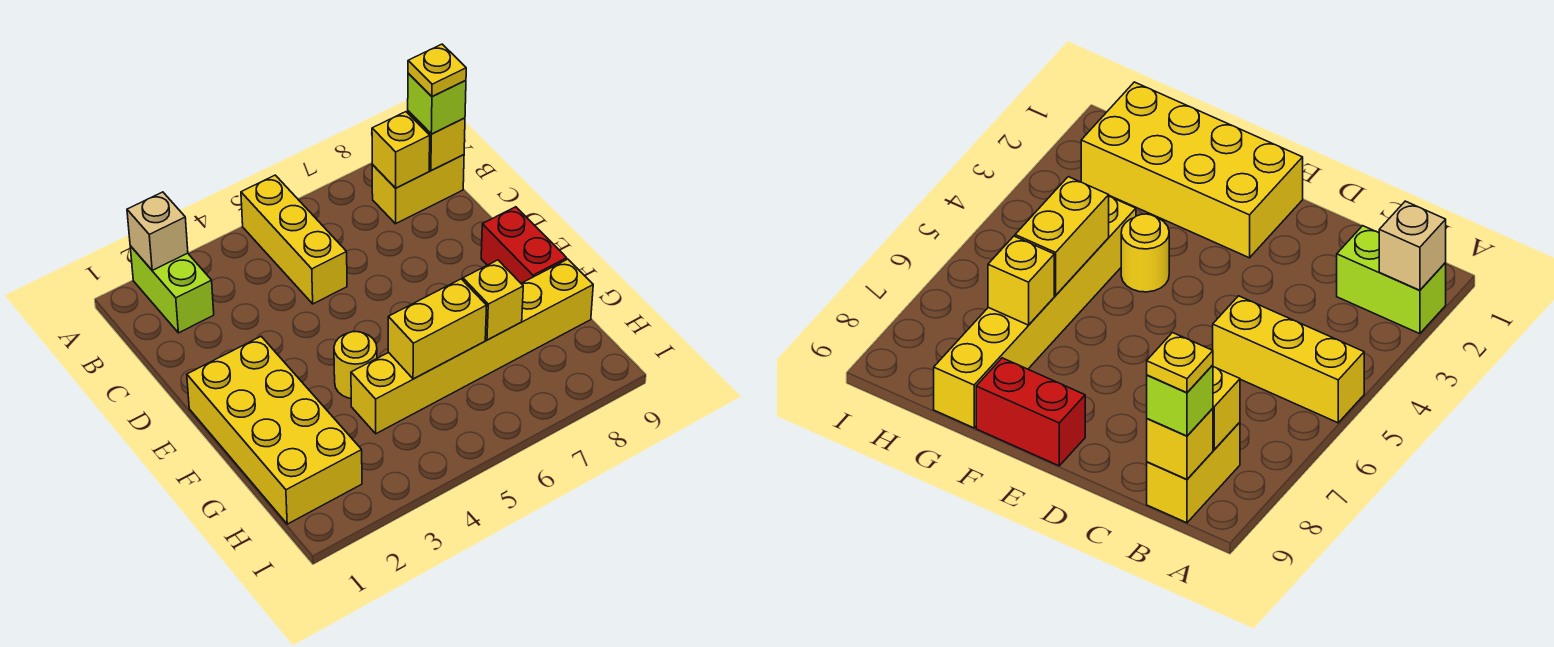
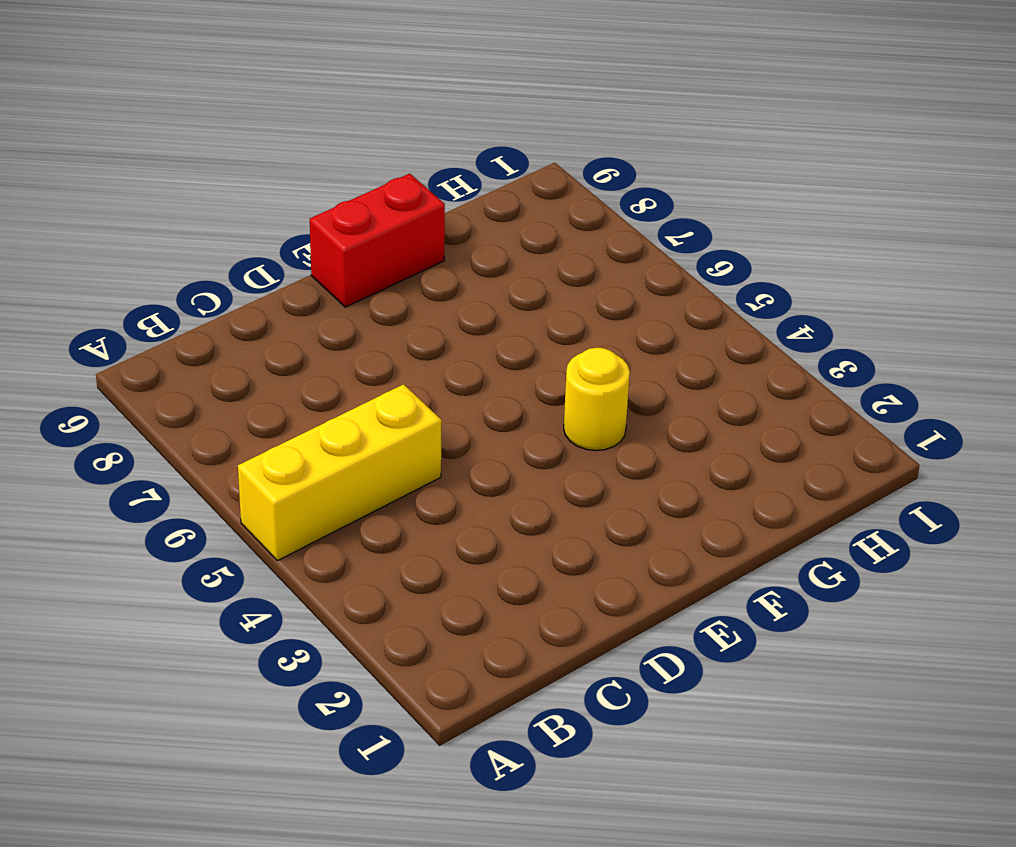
none -> lime brick A2:B2 level 1
none -> yellow brick B8:B9 level 1
none -> yellow brick E1:H2 level 1

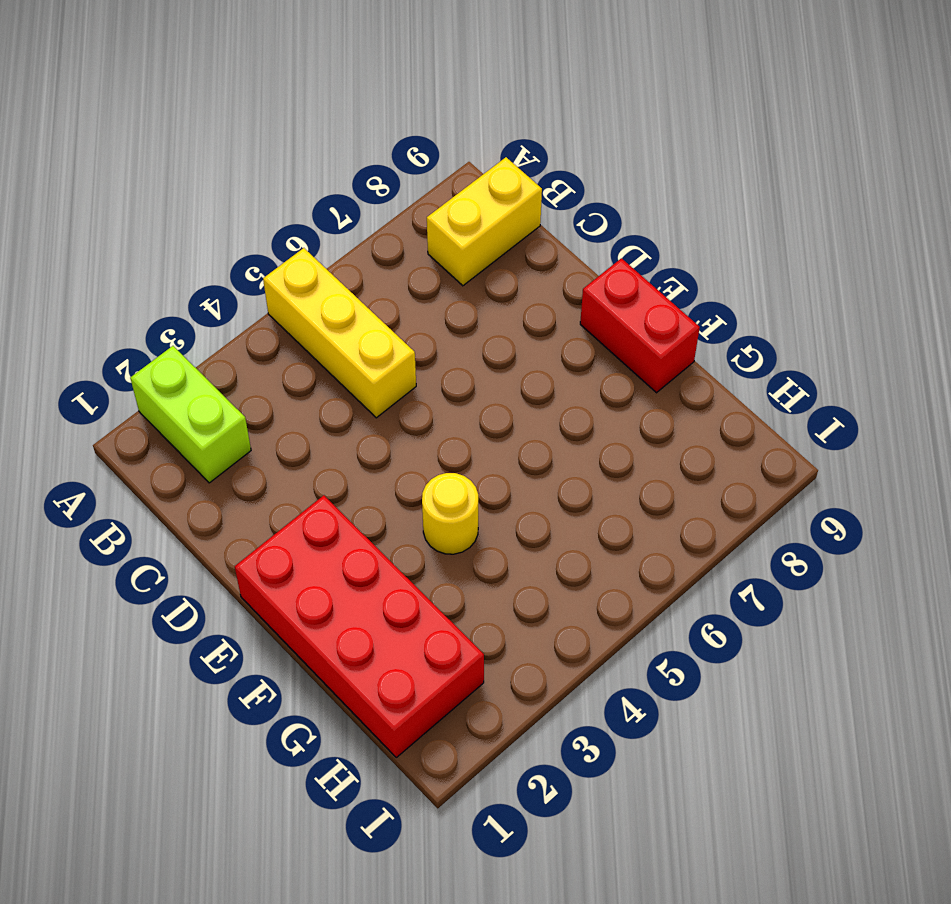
red brick E1:H2 level 1 -> yellow brick E1:H2 level 1
none -> yellow brick G4:G9 level 1
none -> tan brick A2 level 2
none -> yellow brick B8 level 2

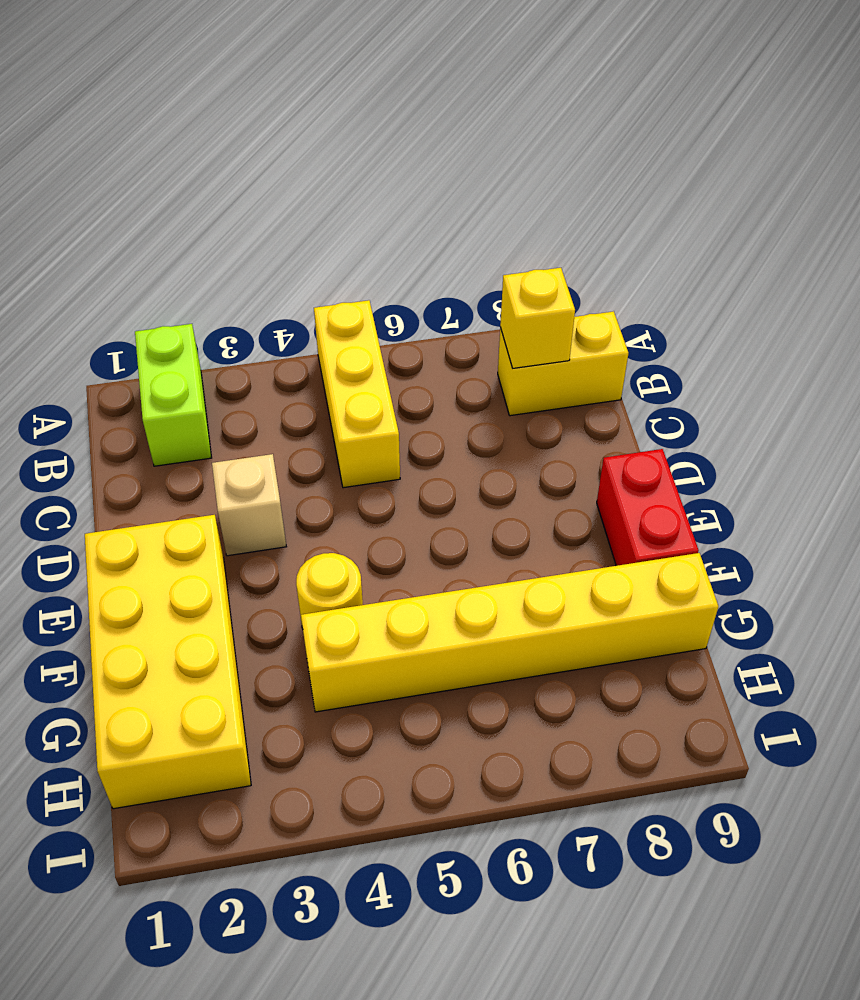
tan brick D3 level 1 -> tan brick A2 level 2
none -> yellow brick B9 level 2
none -> yellow brick G5:G6 level 2
none -> yellow brick G7 level 2

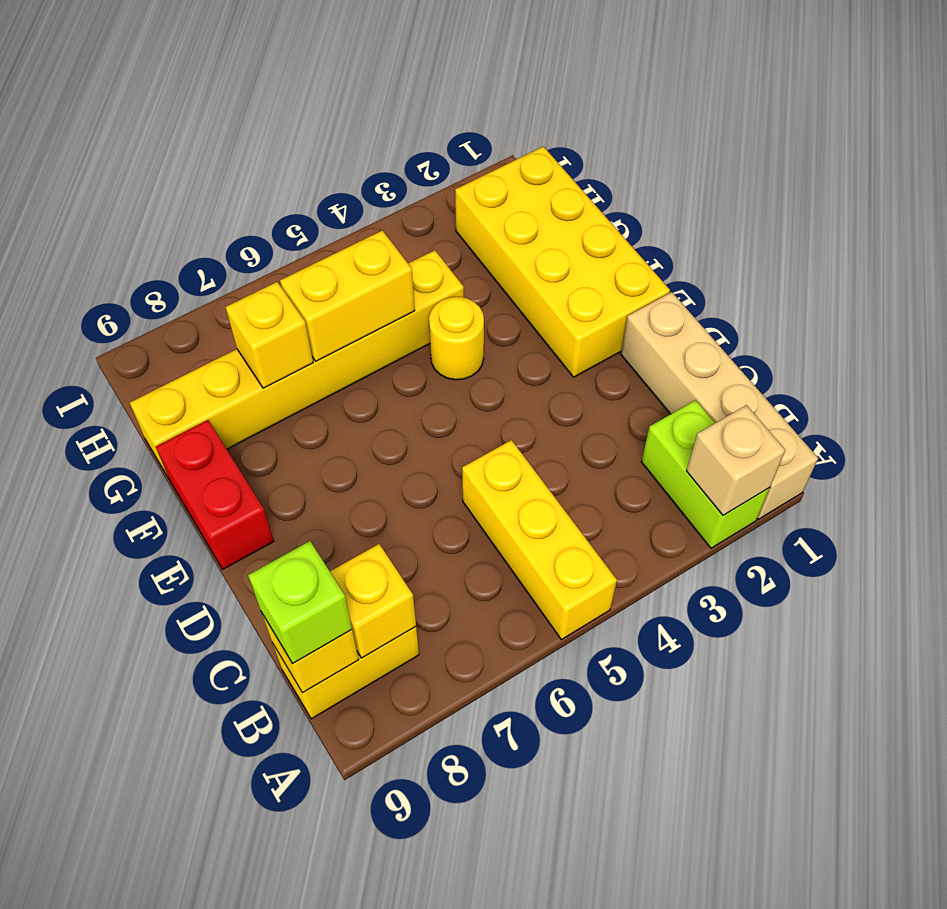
tan brick A1:D1 level 1 -> none
none -> yellow plate B9 level 4

